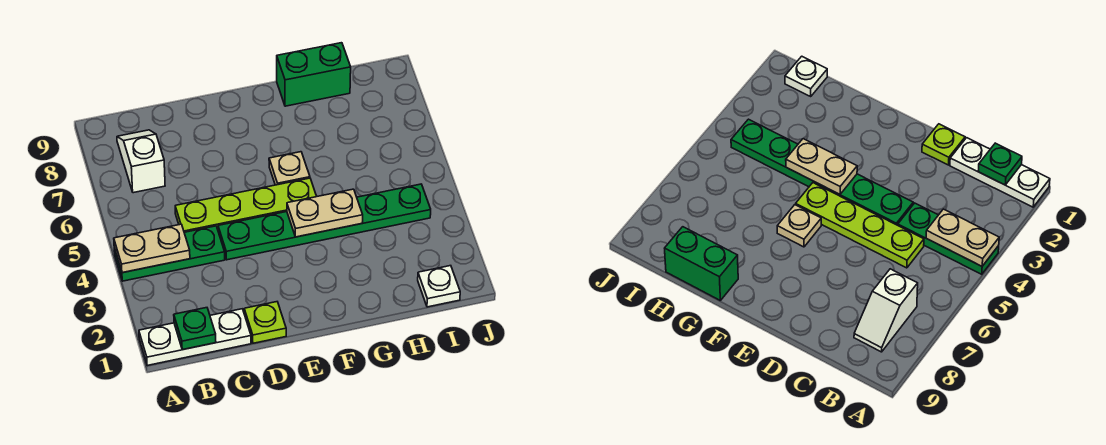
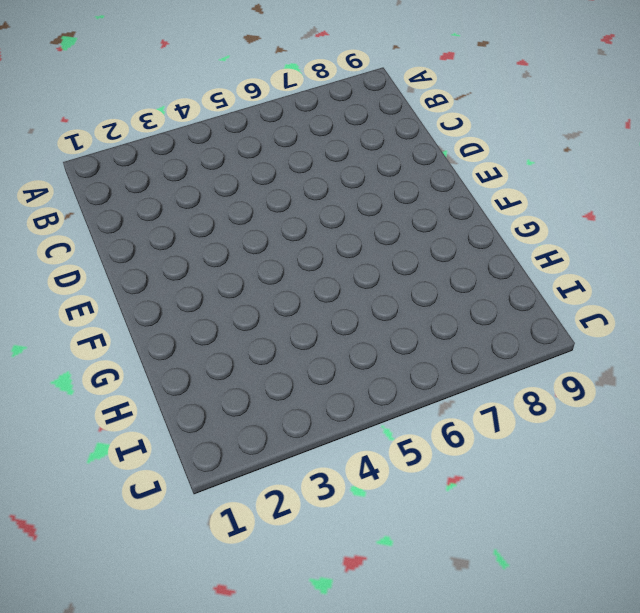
none -> white plate A1:C1 level 1
none -> green plate A4:C4 level 1
none -> white slope B7:B8 level 1 top 7

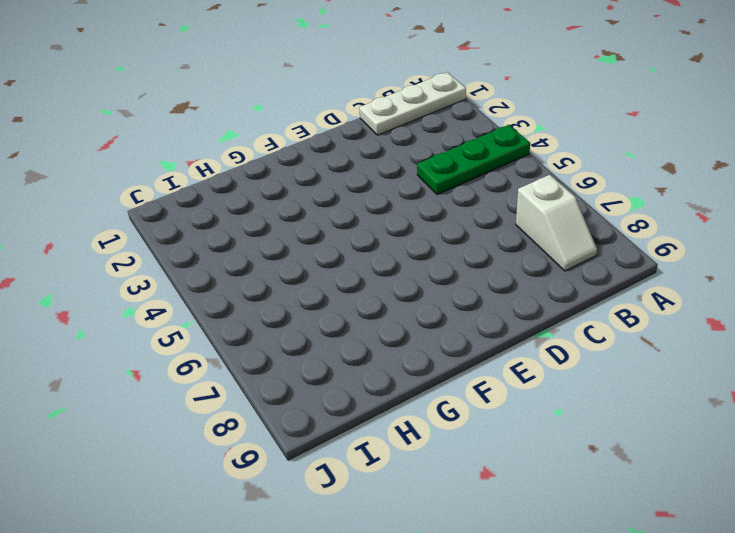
none -> lime plate C5:F5 level 1
none -> lime plate D1 level 1
none -> green plate D4:I4 level 1

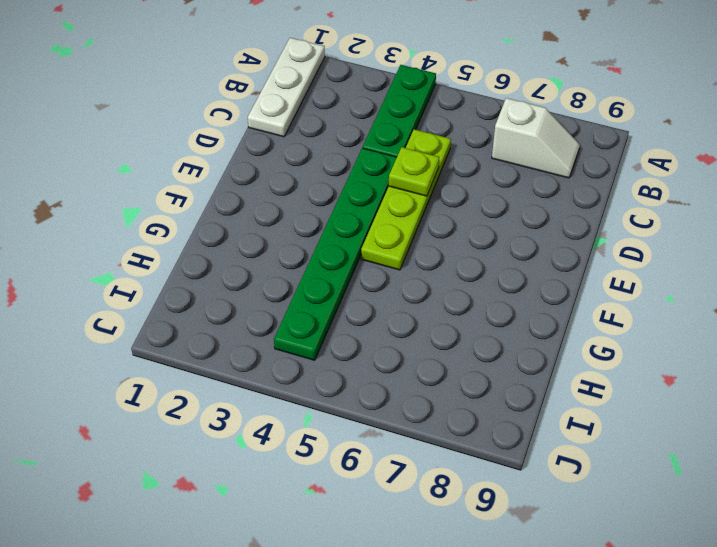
lime plate D5 level 2 -> lime plate D1 level 1
none -> tan plate F6 level 1
none -> green brick G9:H9 level 1
none -> white plate I1 level 1

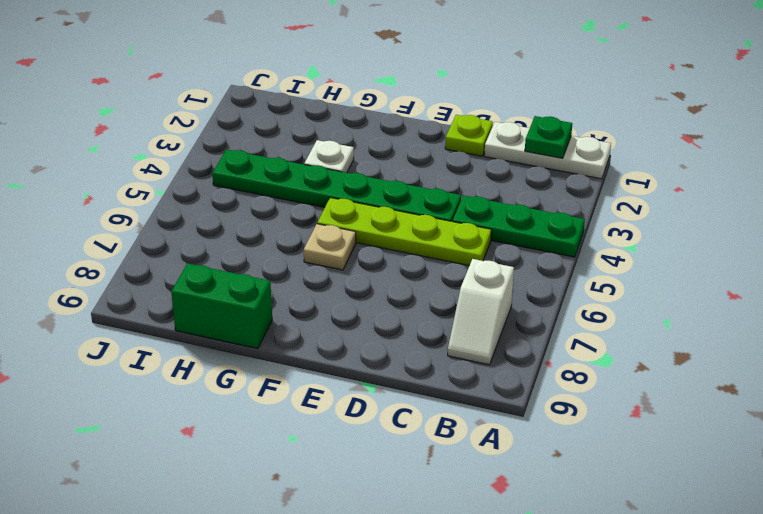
white plate G3 level 1 -> white plate I1 level 1
none -> tan plate A4:B4 level 2
none -> tan plate F4:G4 level 2

